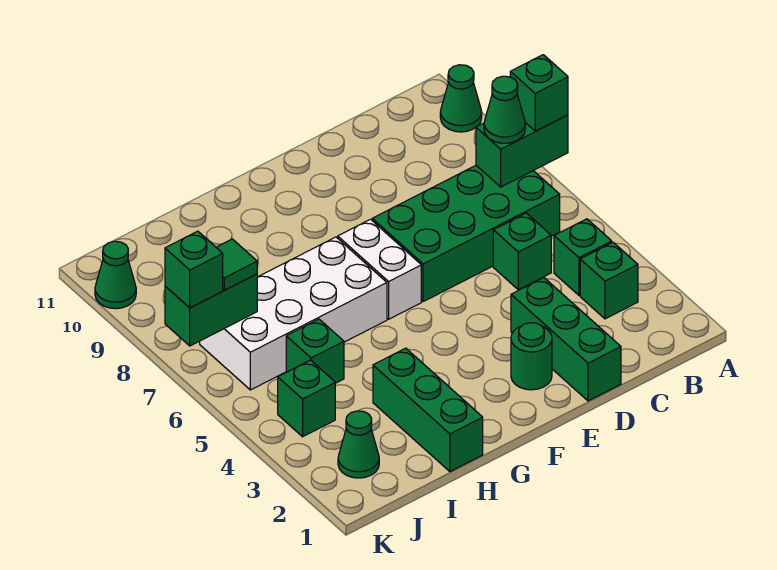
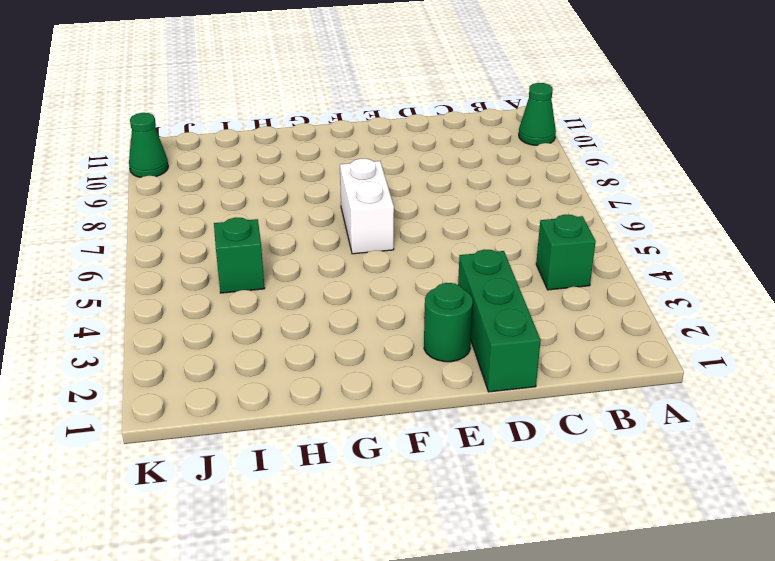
none -> green brick B3 level 1
none -> green brick B6:E7 level 1
none -> green brick C5 level 1

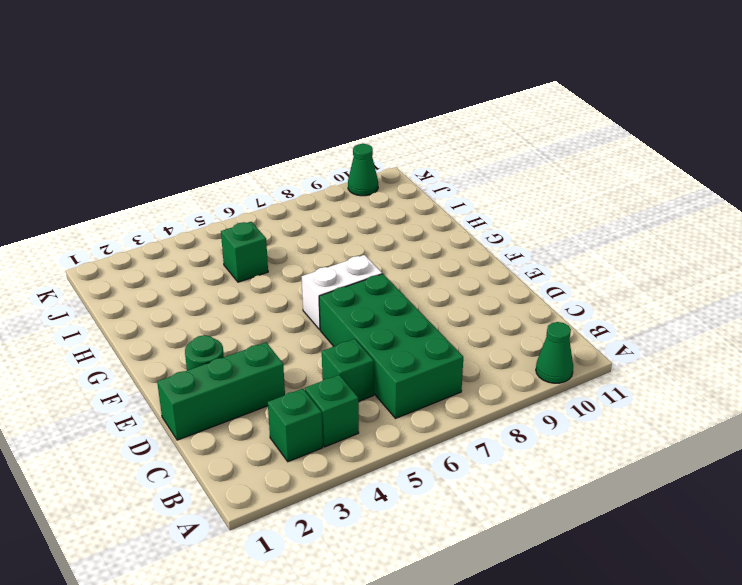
none -> white brick G6:J7 level 1
none -> green brick H1:H3 level 1
none -> green cone J2 level 1

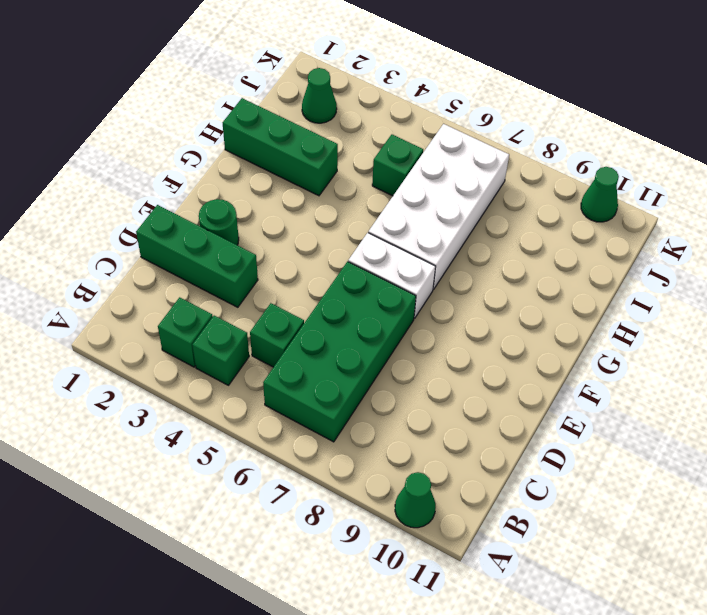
none -> green brick J4 level 1
none -> green brick A7:B7 level 2
none -> green brick J7:K7 level 2

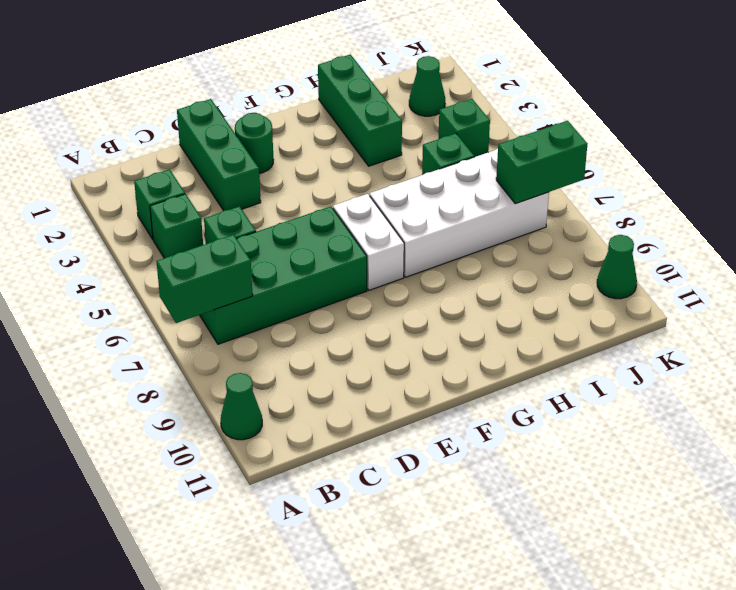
none -> green brick A7 level 3
none -> green cone B7 level 3
none -> green tile J7 level 3

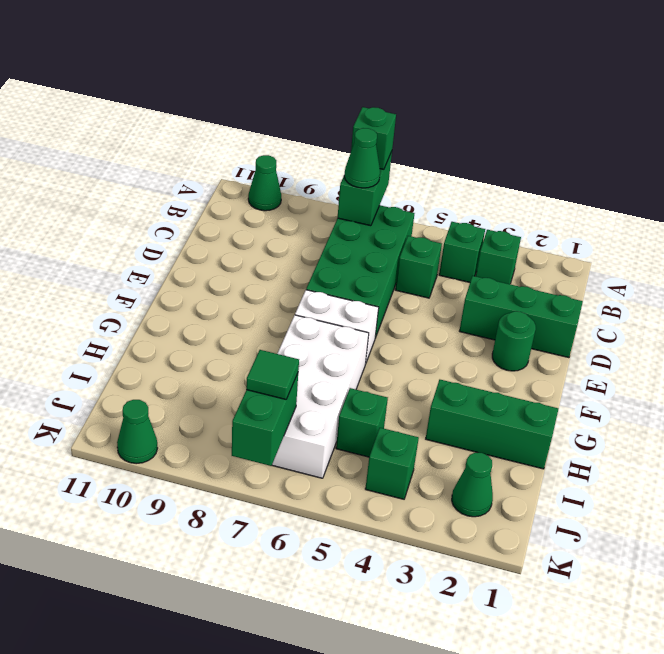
none -> green brick K7 level 3

